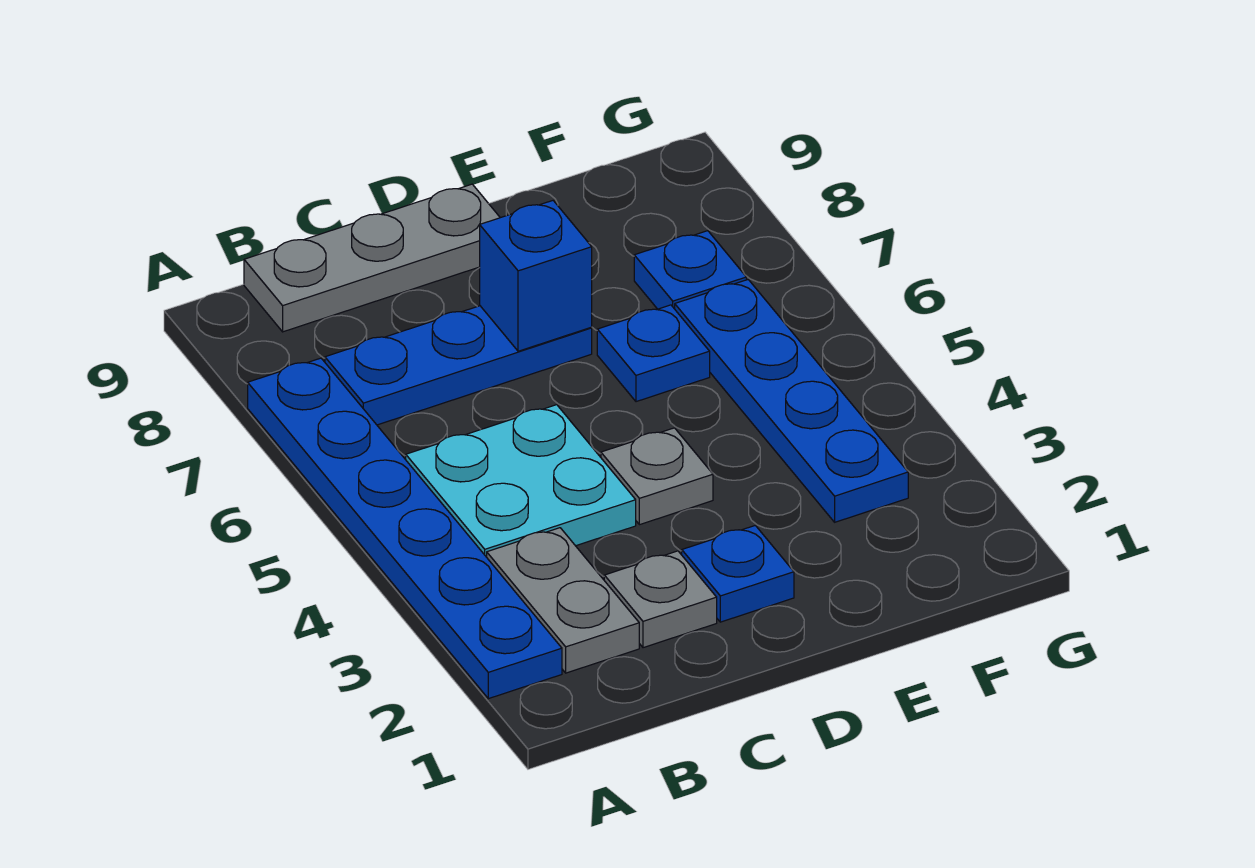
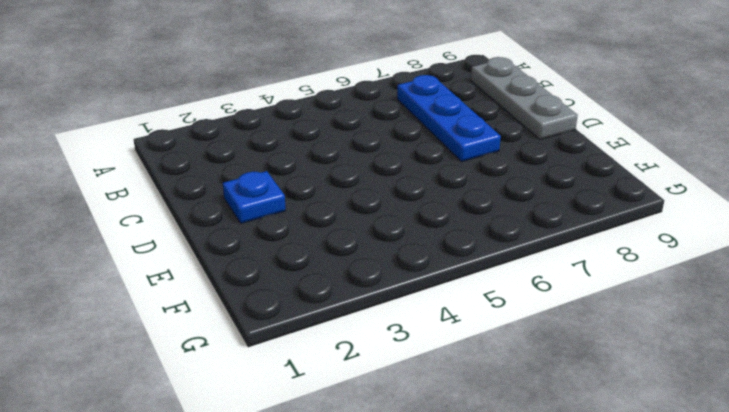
none -> blue plate A2:A7 level 1
none -> grey plate B2:B3 level 1
none -> cyan plate B4:C5 level 1

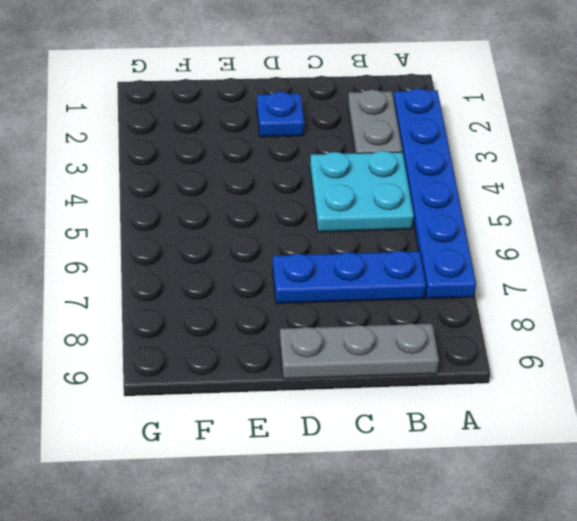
none -> grey plate C2 level 1
none -> grey plate D4 level 1
none -> blue plate E6 level 1

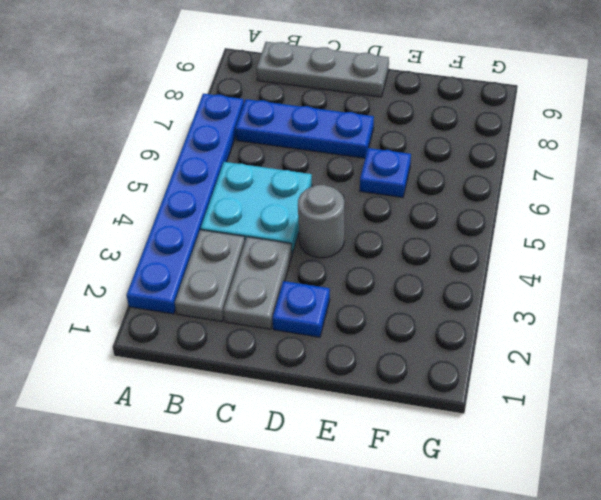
grey plate C2:C3 level 1 -> grey plate C2 level 1
grey round brick D4 level 1 -> grey plate D4 level 1
none -> blue plate F3:F6 level 1
none -> blue plate F7 level 1
none -> blue brick D7 level 2

